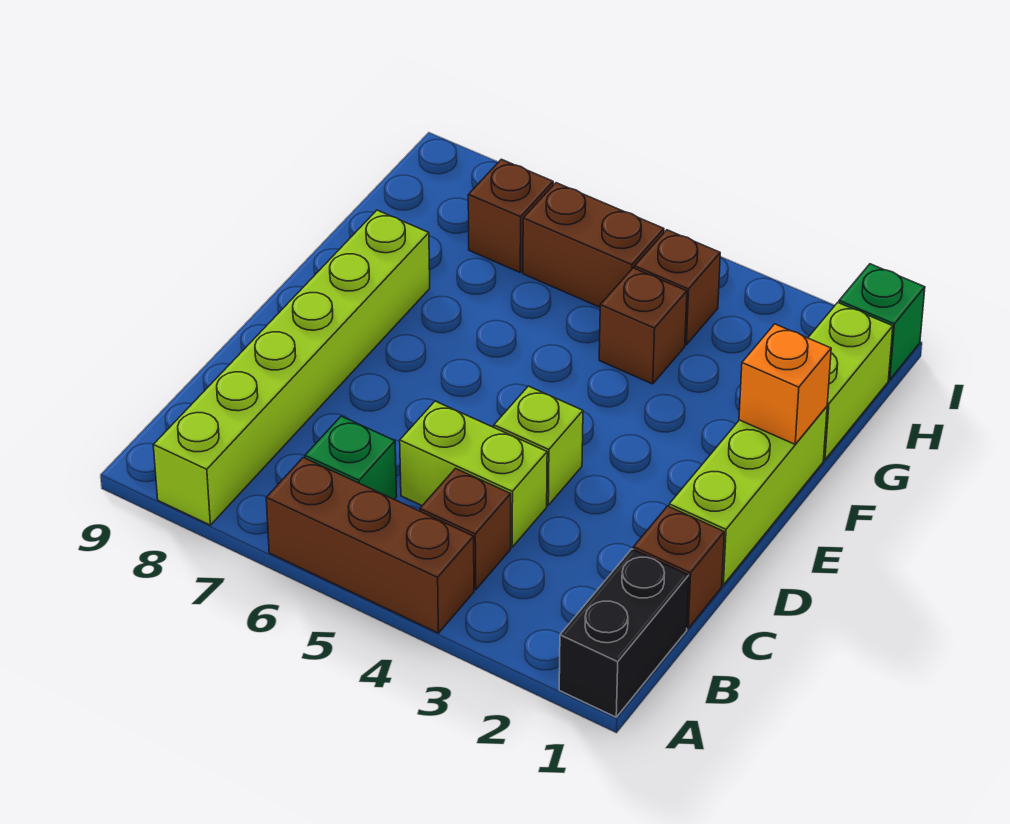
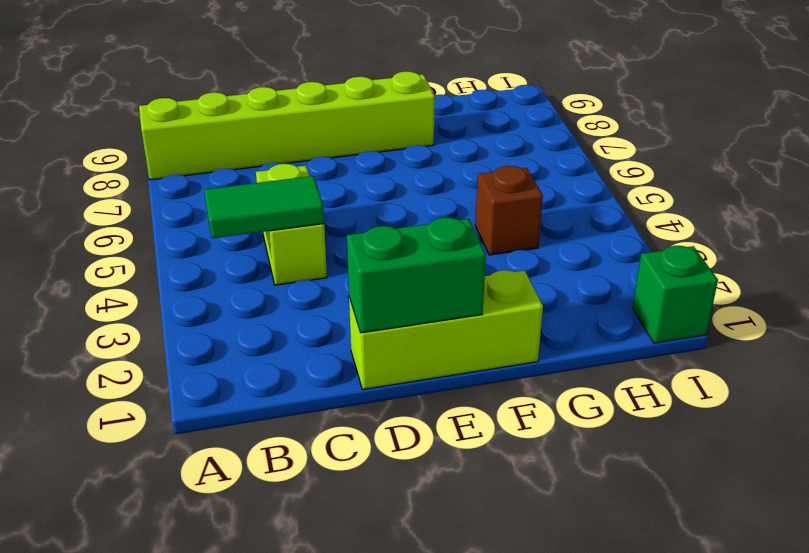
green tile B4:C4 level 2 -> none
green brick D1:E1 level 2 -> none
none -> black brick A1:B1 level 1
none -> brown brick A4:A6 level 1
none -> brown brick B4 level 1

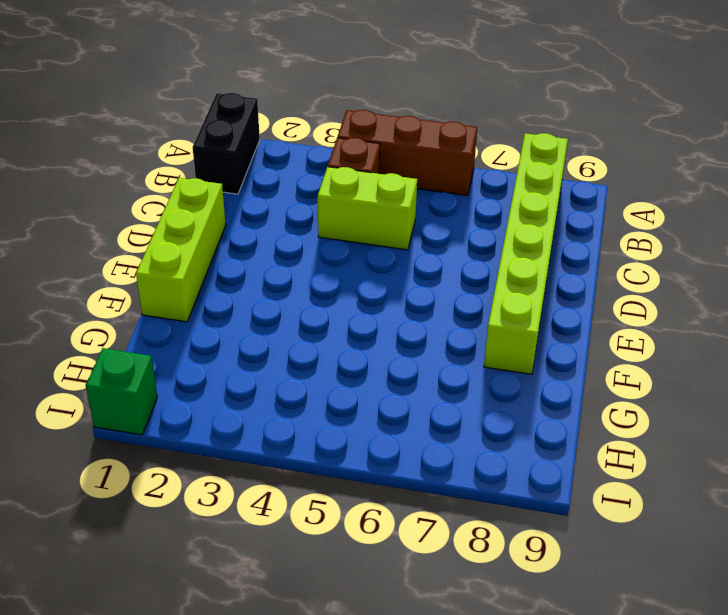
none -> green brick B6 level 1
none -> brown brick C1 level 1
none -> lime brick D4 level 1

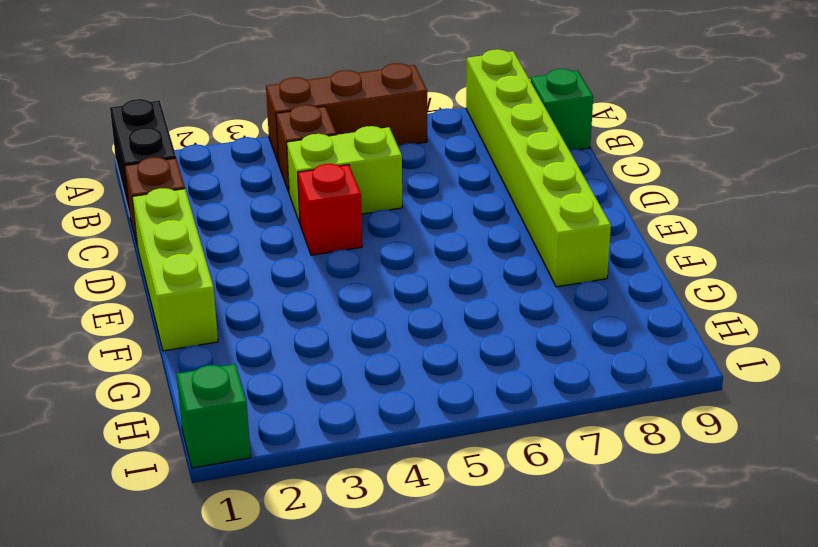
green brick B9 level 1 -> green brick B6 level 1
red brick D4 level 1 -> lime brick D4 level 1
none -> lime brick G1:H1 level 1
none -> brown brick G4 level 1
none -> brown brick H4 level 1

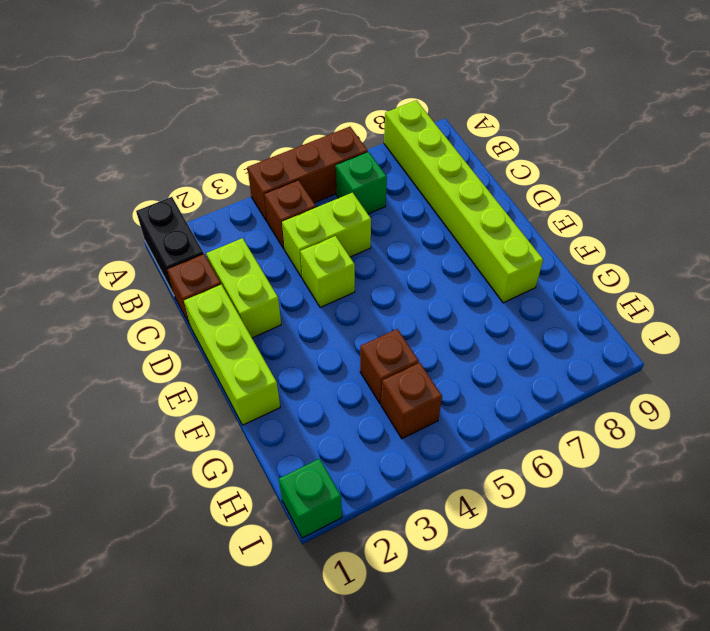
lime brick C2:D2 level 1 -> lime brick G1:H1 level 1
none -> brown brick H5:H6 level 1
none -> brown brick H7 level 1
none -> orange brick F1 level 2

